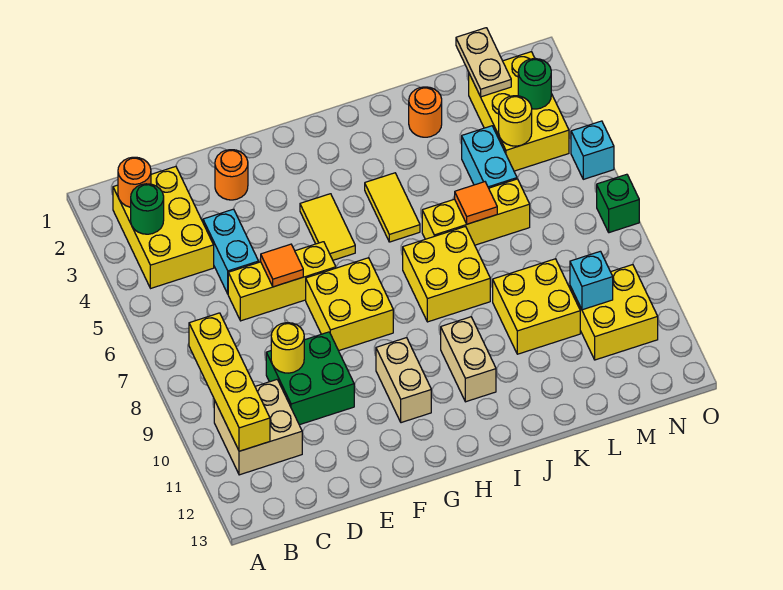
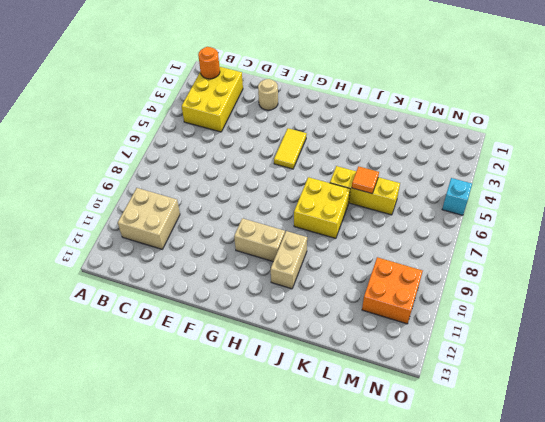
tan round brick E2 level 1 -> orange round brick E2 level 1
tan brick G10:H10 level 1 -> tan brick G10:G11 level 1
orange brick M10:N11 level 1 -> yellow brick M10:N11 level 1
none -> cyan brick D4:D5 level 1
none -> yellow brick D6:F6 level 1
none -> green brick D9:E10 level 1
none -> yellow brick F7:G8 level 1

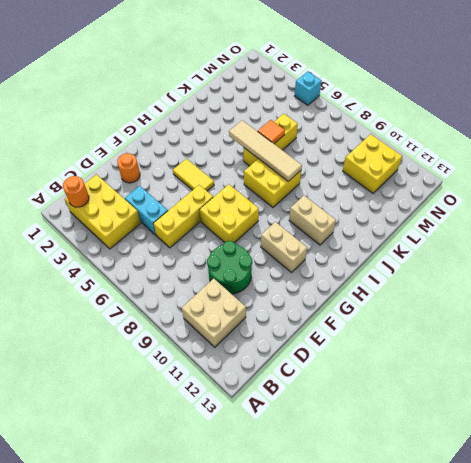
green round brick D9:E10 level 1 -> green brick D9:E10 level 1
tan tile J5:J8 level 2 -> none
none -> yellow tile I4:I5 level 1
none -> orange round brick K2 level 1
none -> yellow brick K9:L10 level 1
none -> cyan brick L4:L5 level 1

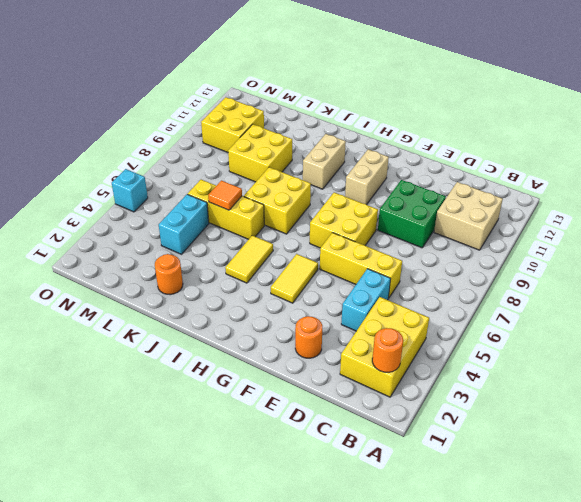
none -> yellow brick M2:N4 level 1
none -> green brick O7 level 1
none -> green round brick B3 level 2
none -> yellow brick B8:B11 level 2

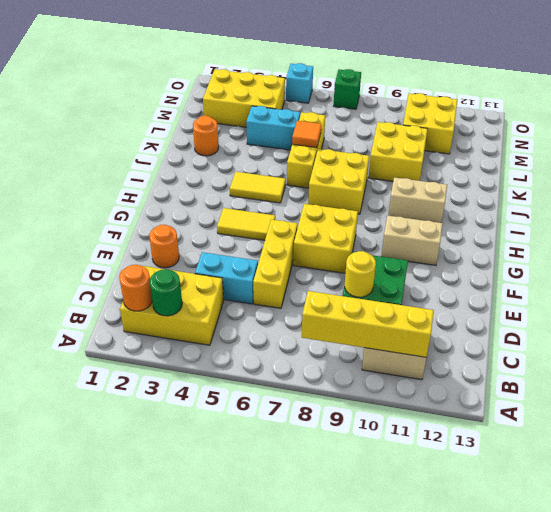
none -> orange tile E6 level 2
none -> tan plate M1:M2 level 2
none -> yellow round brick M4 level 2
none -> cyan brick M10 level 2

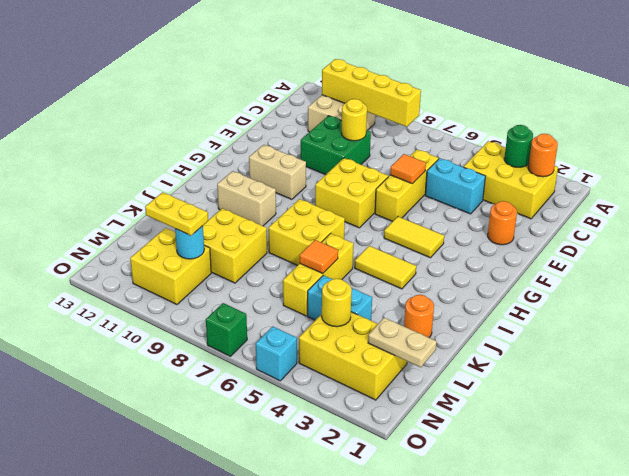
cyan round brick M10 level 2 -> cyan brick M10 level 2
yellow plate M10:M11 level 3 -> none
none -> green round brick N3 level 2

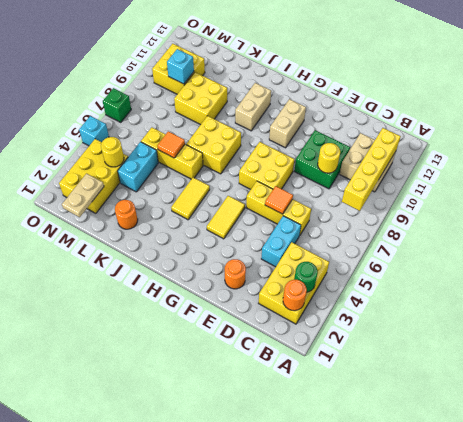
none -> green round brick N3 level 2

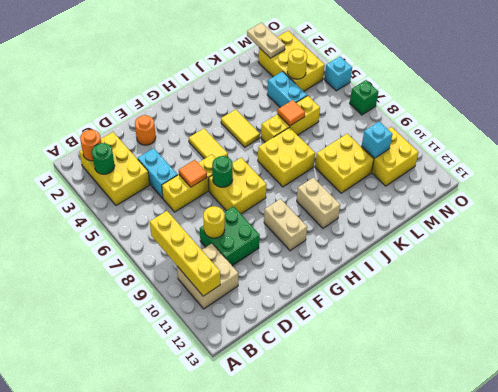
green round brick F7 level 2 -> green round brick N3 level 2
none -> orange round brick K2 level 1

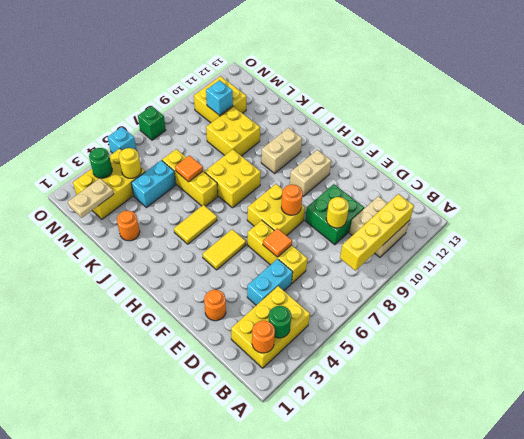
orange round brick F8 level 2 -> none

